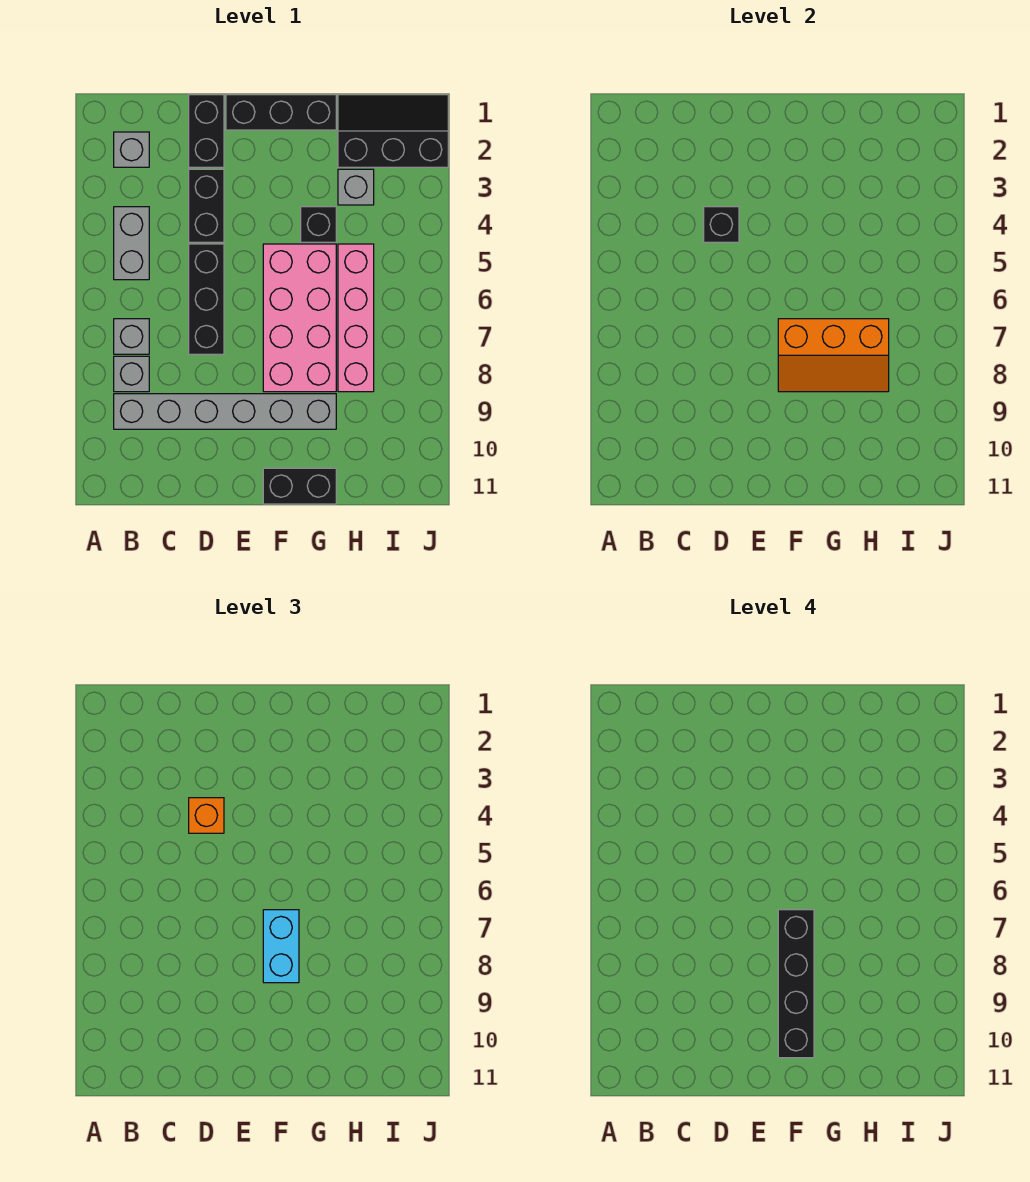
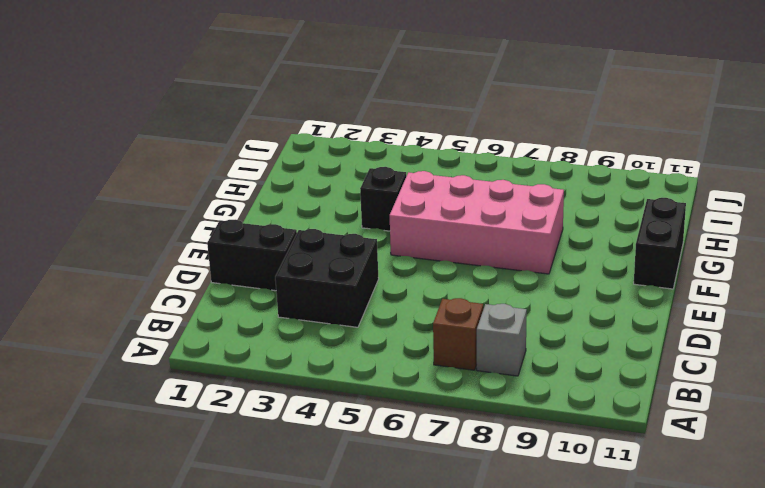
brown brick B7 level 1 -> grey brick B7 level 1
black brick C3:D4 level 1 -> black brick D3:D4 level 1
none -> grey brick B2 level 1
none -> grey brick B4:B5 level 1
none -> grey brick B9:G9 level 1

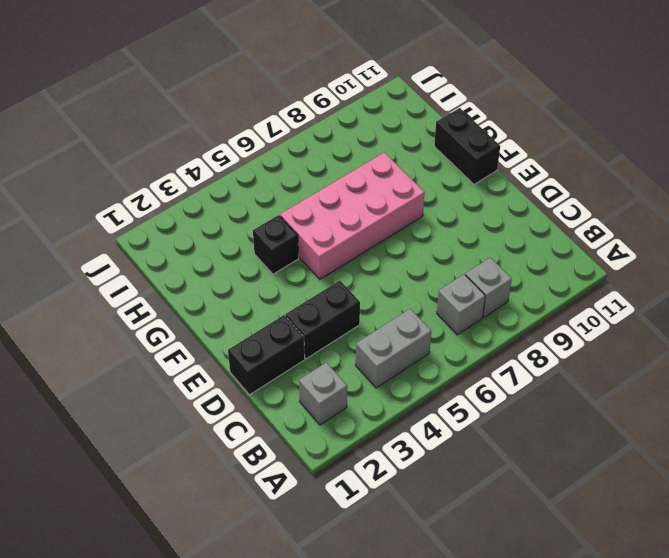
none -> grey brick B9:G9 level 1
none -> black brick D5:D7 level 1
none -> black brick E1:G1 level 1

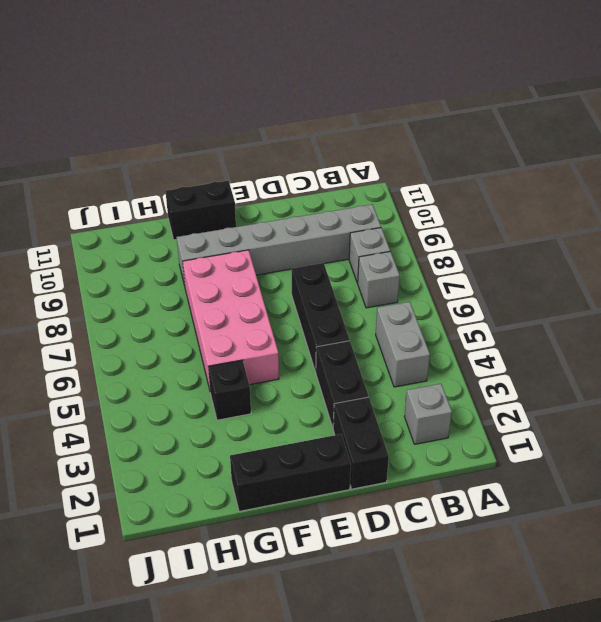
none -> black slope H1:J2 level 1 top 2
none -> grey brick H3 level 1
none -> pink brick H5:H8 level 1

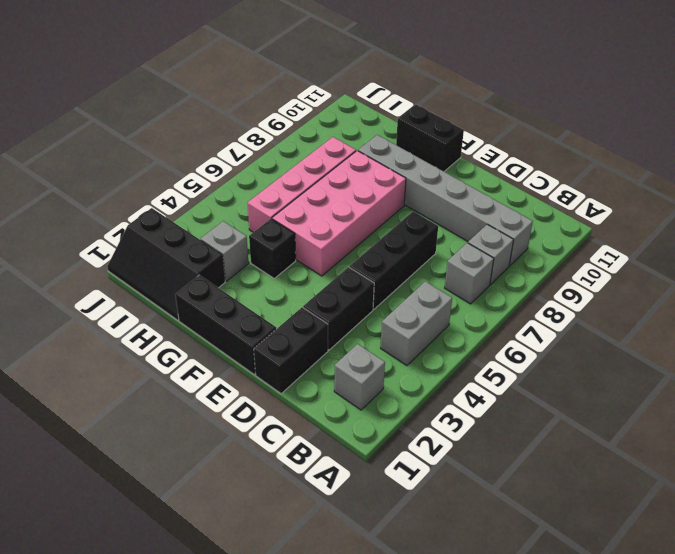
none -> black brick D4 level 2
none -> orange slope F7:H8 level 2 top 7
none -> orange brick D4 level 3

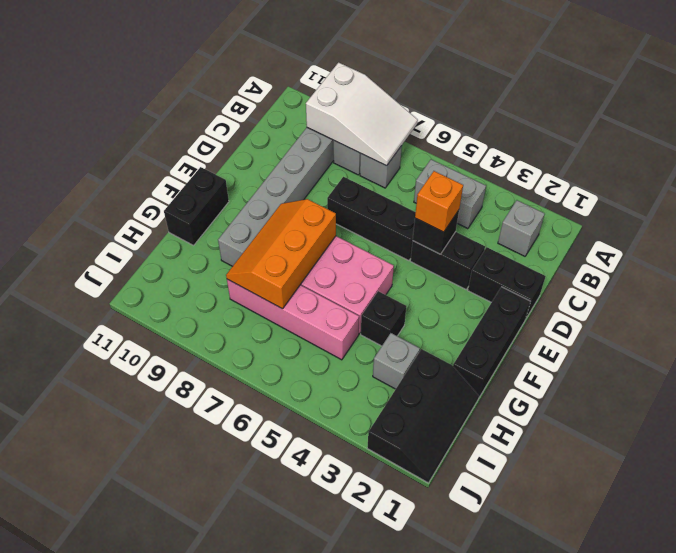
white slope A7:B9 level 2 top 9 -> none
none -> cyan brick F7:F8 level 3
none -> black brick F7:F10 level 4

